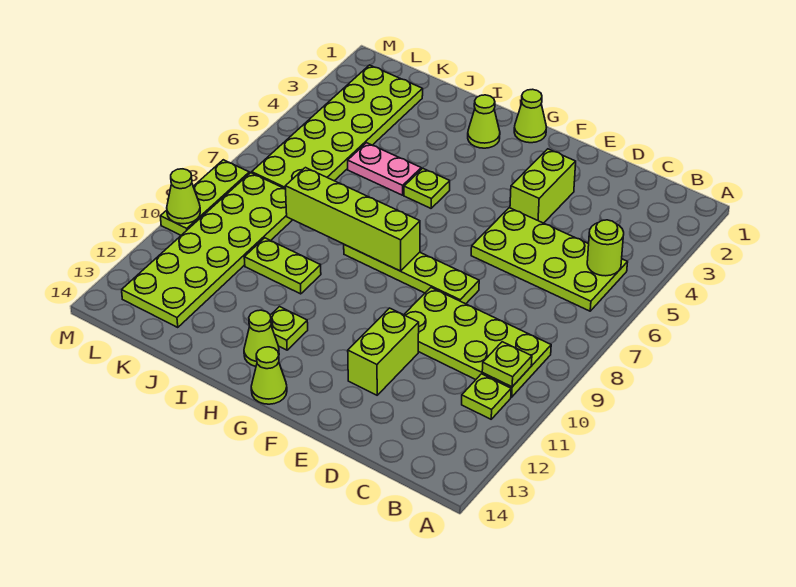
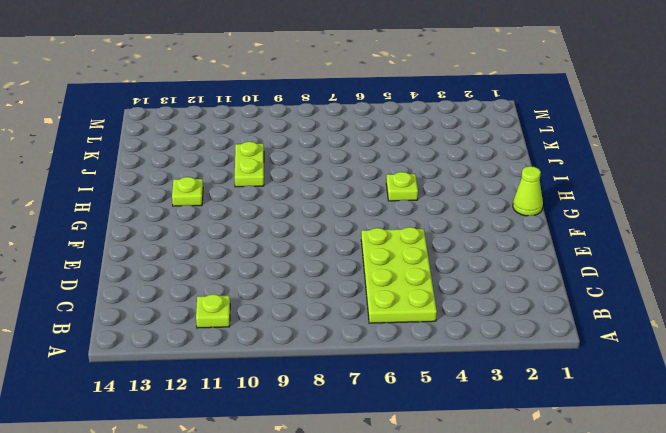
none -> lime plate B9:E10 level 1
none -> lime brick E3:E4 level 1
none -> lime plate E8:H8 level 1

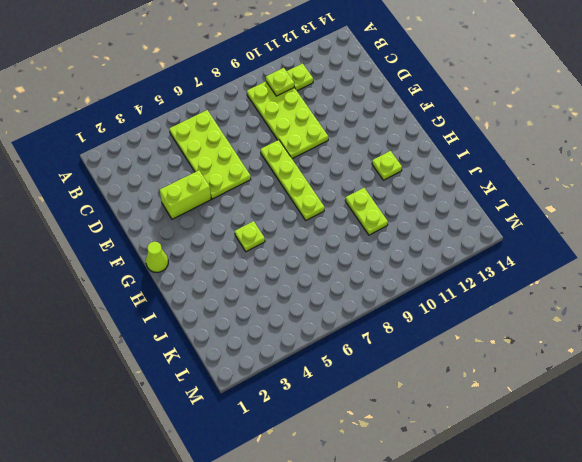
none -> lime brick E11:E12 level 1
none -> lime cone G14 level 1
none -> lime cone H2 level 1

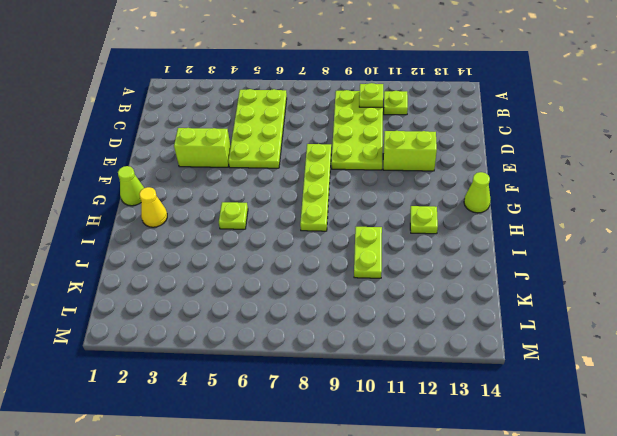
yellow cone H2 level 1 -> lime cone H2 level 1
none -> lime cone H13 level 1
none -> pink plate I5:J5 level 1
none -> lime plate K2:L7 level 1

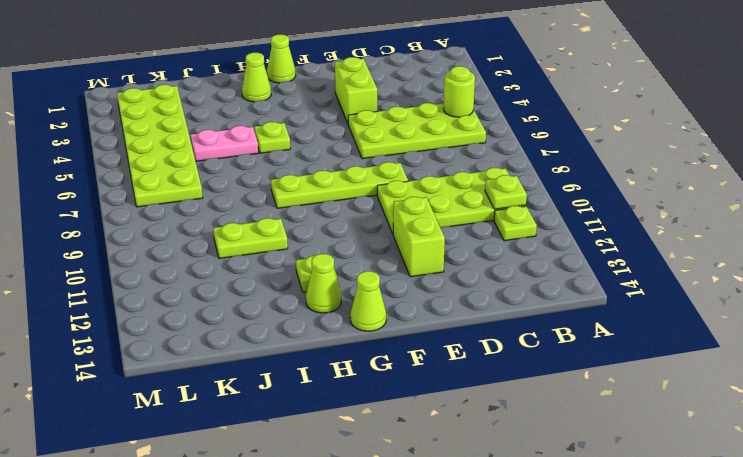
none -> lime plate K8:L13 level 1
none -> lime plate M8:M10 level 1
none -> lime brick G8:J8 level 2

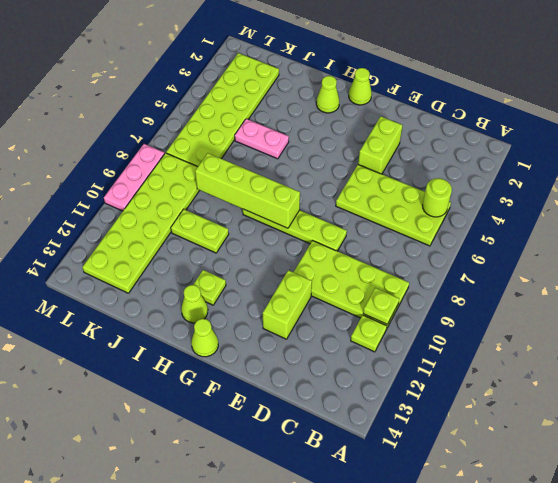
pink plate M8:M10 level 1 -> lime plate M8:M10 level 1
none -> lime plate H5 level 1
none -> lime cone M10 level 2

